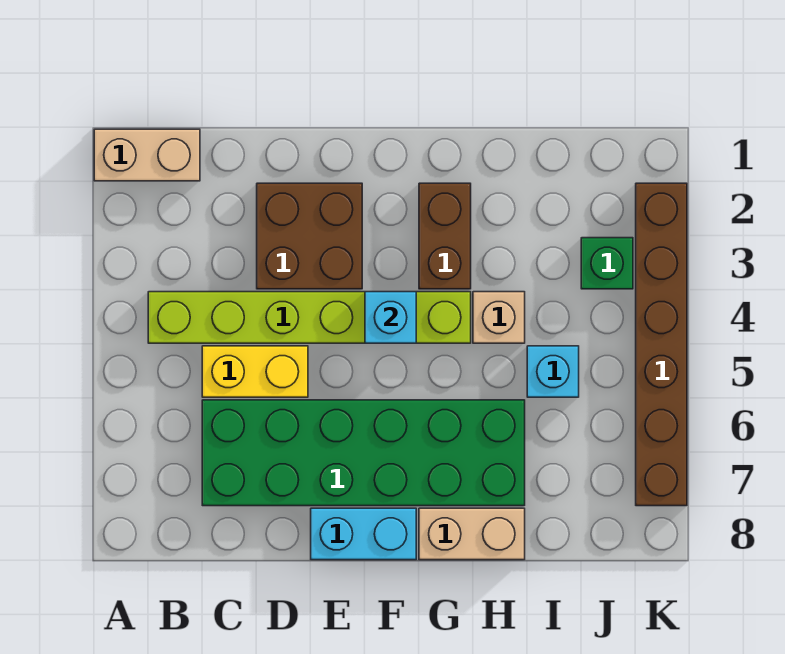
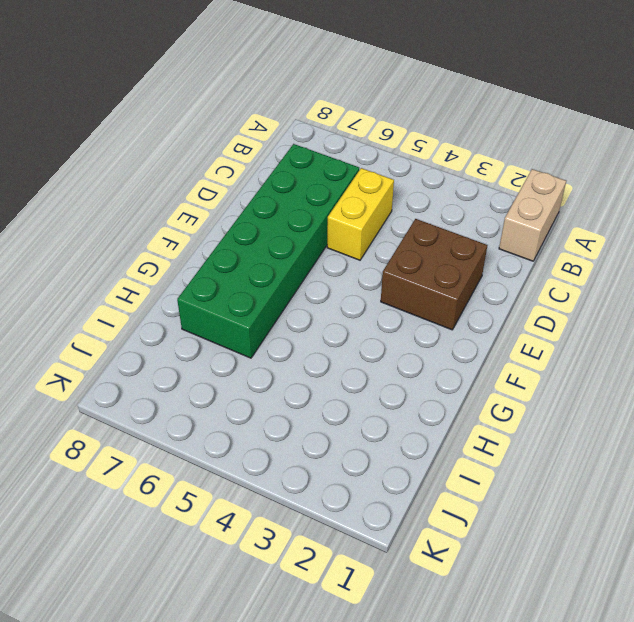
none -> lime brick B4:G4 level 1
none -> cyan brick E8:F8 level 1
none -> brown brick G2:G3 level 1

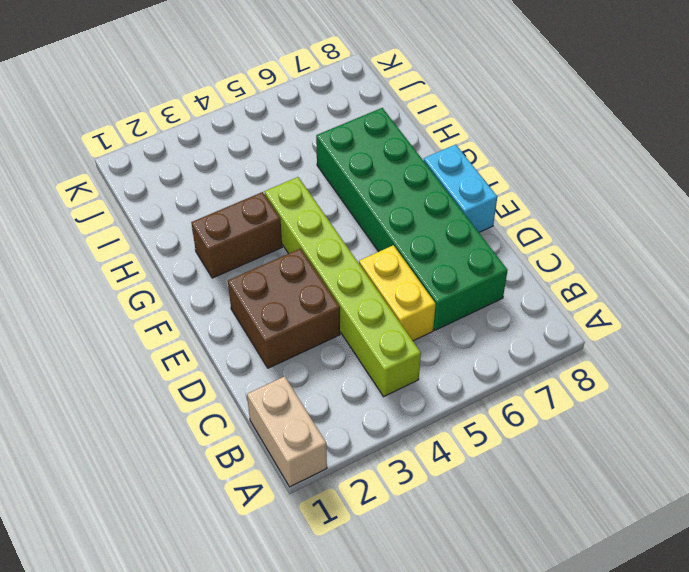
none -> tan brick G8:H8 level 1
none -> tan brick H4 level 1
none -> cyan brick I5 level 1

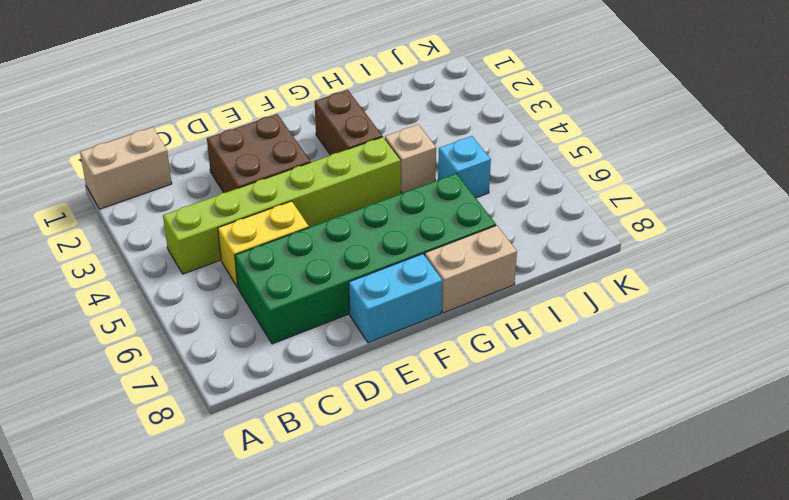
none -> green brick J3 level 1
none -> brown brick K2:K7 level 1
none -> cyan brick F4 level 2

